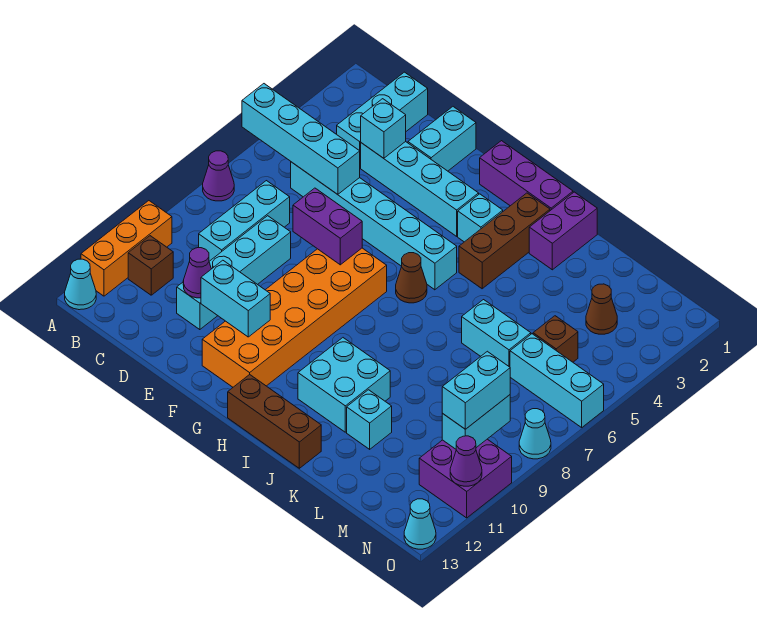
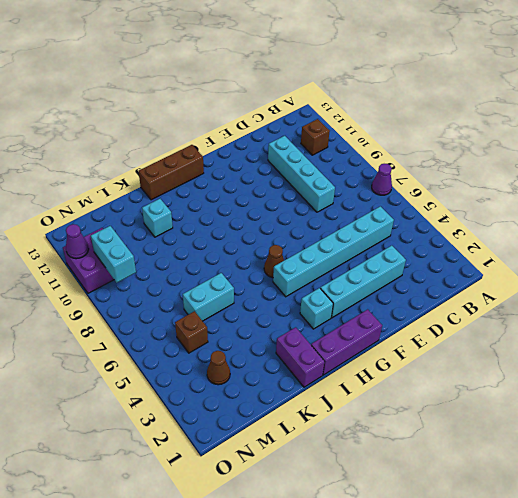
none -> orange brick A10:A12 level 1
none -> cyan cone A13 level 1
none -> cyan brick C1:C3 level 1
none -> cyan brick C7:C9 level 1

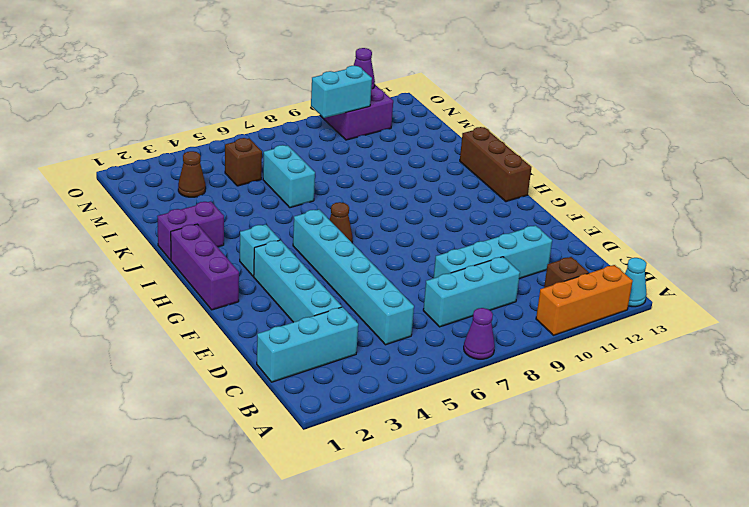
none -> cyan brick E1:E2 level 1
none -> orange brick F7:G12 level 1
none -> brown brick I2:I4 level 1
none -> cyan brick I10:J11 level 1

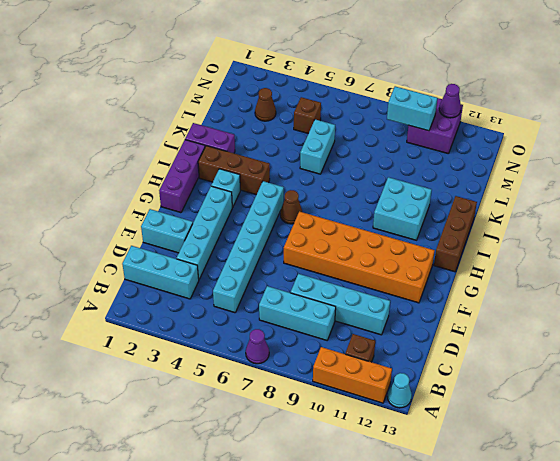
none -> cyan brick K11 level 1
none -> cyan brick M6:O6 level 1
none -> cyan cone O8 level 1
none -> cyan cone O13 level 1

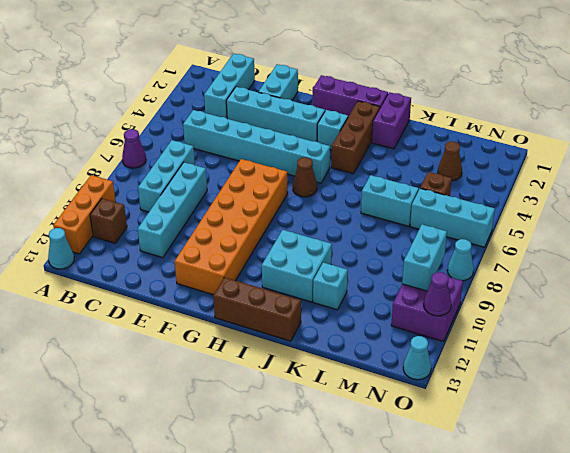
none -> cyan brick A5:D5 level 2
none -> cyan brick D3 level 2
none -> purple cone D11 level 2
none -> purple brick E7:F7 level 2

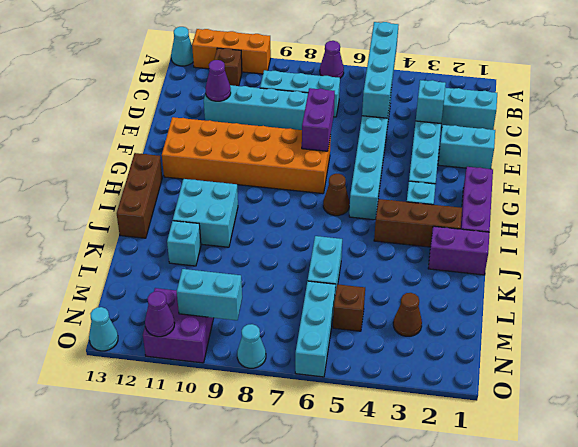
none -> cyan brick E11:F11 level 2
none -> cyan brick N9:N10 level 3

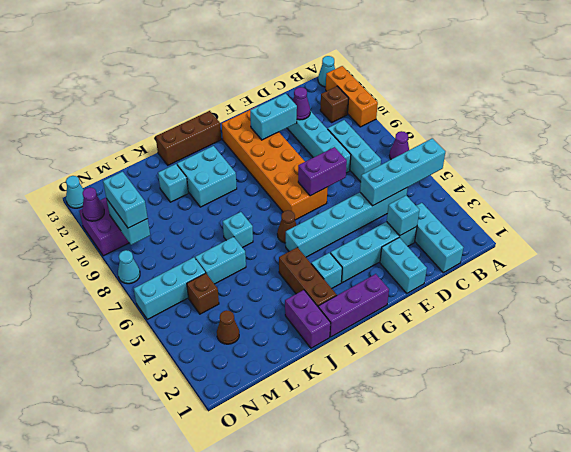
cyan brick J7 level 1 -> none

